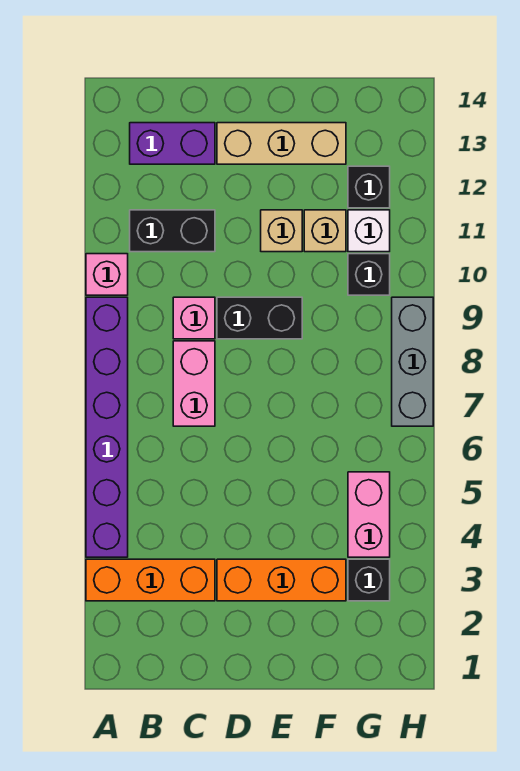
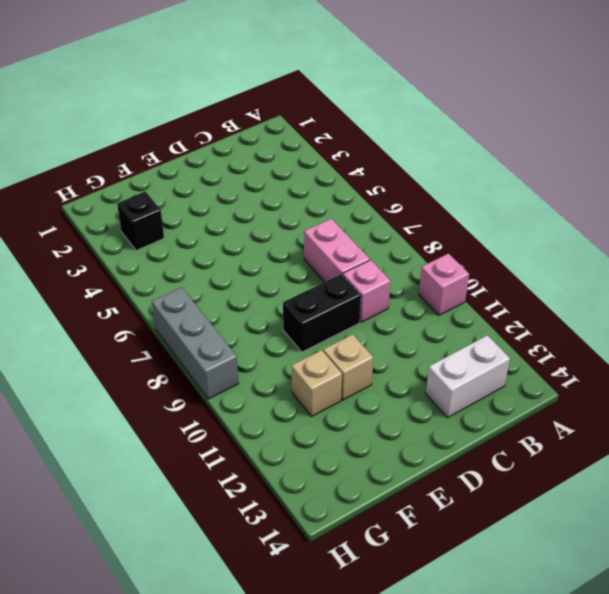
white brick B13:C13 level 1 -> purple brick B13:C13 level 1
none -> orange brick A3:C3 level 1
none -> purple brick A4:A9 level 1
none -> black brick B11:C11 level 1

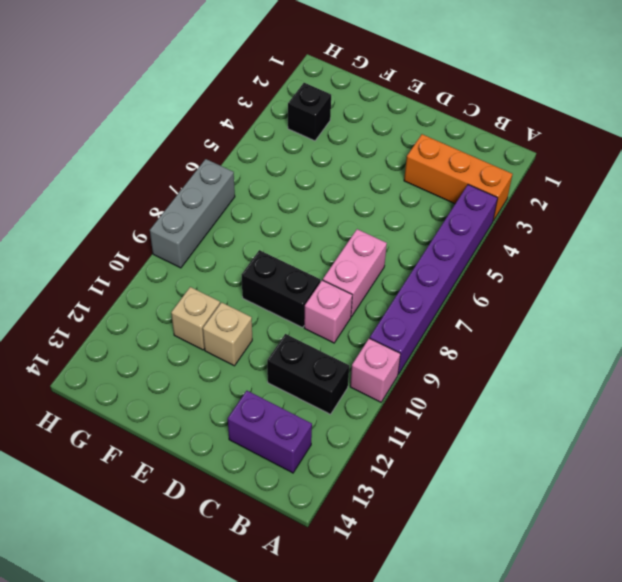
none -> orange brick D3:F3 level 1
none -> tan brick D13:F13 level 1
none -> pink brick G4:G5 level 1

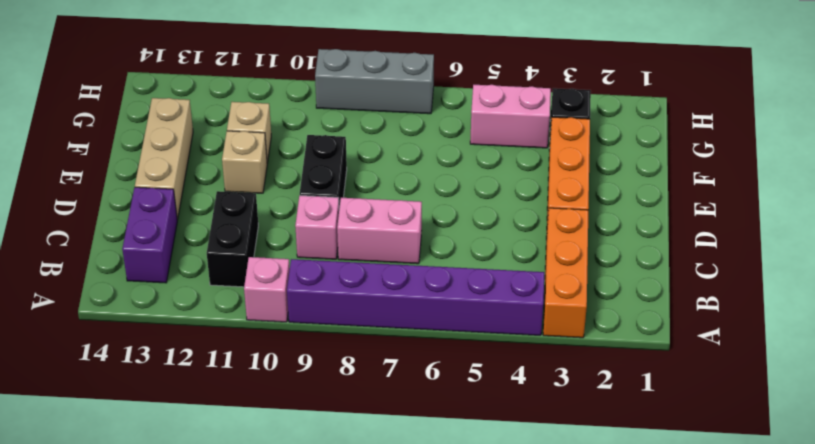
none -> black brick G10 level 1
none -> white brick G11 level 1
none -> black brick G12 level 1

